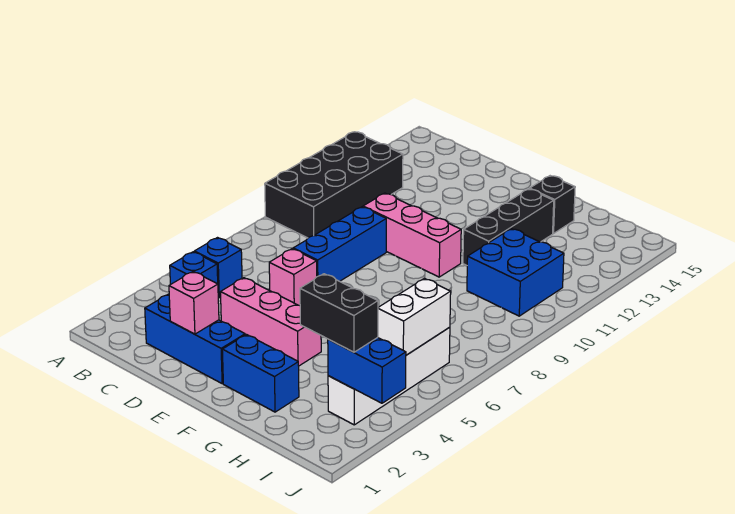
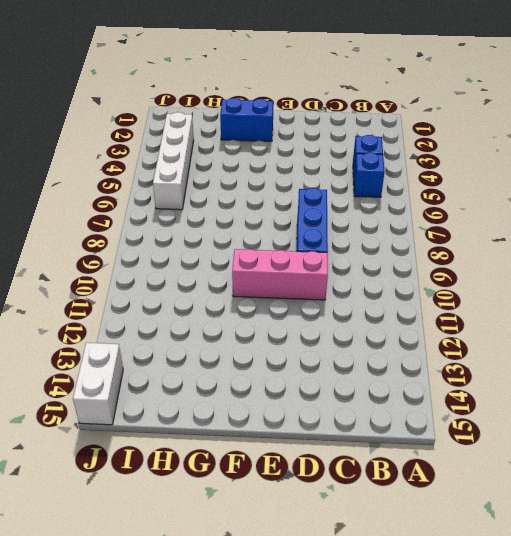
white brick J14:J15 level 1 -> white brick I5:I6 level 2
none -> black brick A9:B12 level 1
none -> blue brick C2:E2 level 1
none -> pink brick D4:F4 level 1

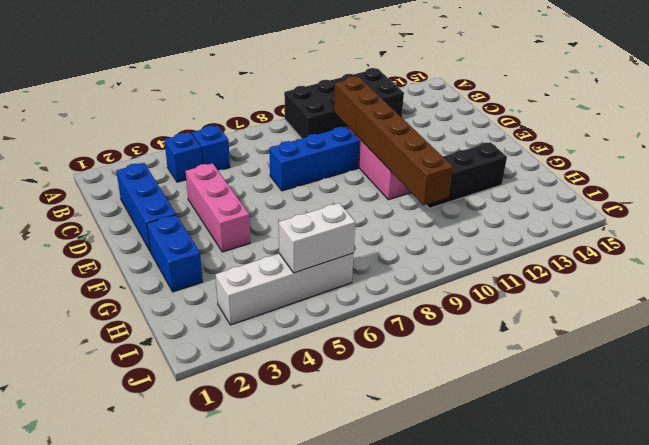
brown brick C10:H10 level 2 -> none
none -> pink brick D6 level 1
none -> black brick G14 level 1
none -> blue brick H10:I11 level 1

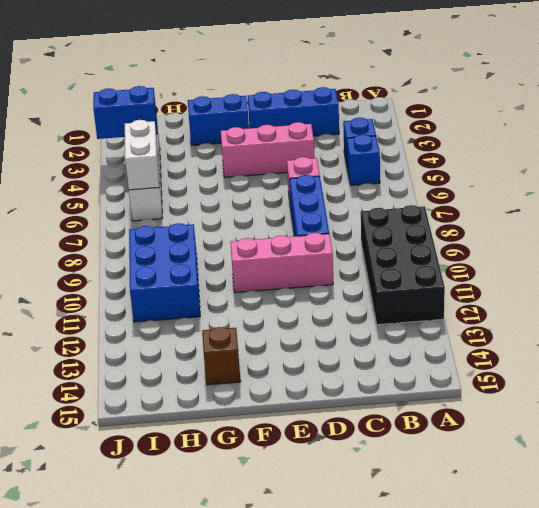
brown brick G14 level 1 -> black brick G14 level 1
blue brick H9:I11 level 1 -> blue brick H10:I11 level 1
none -> black brick G11:G13 level 1
none -> pink brick D2 level 2
none -> black brick H3:I3 level 3

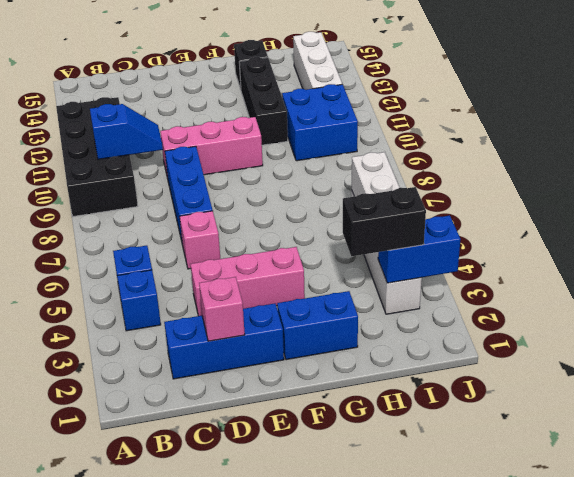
blue slope B10:C10 level 2 top B -> none
white brick I12:I14 level 1 -> none

